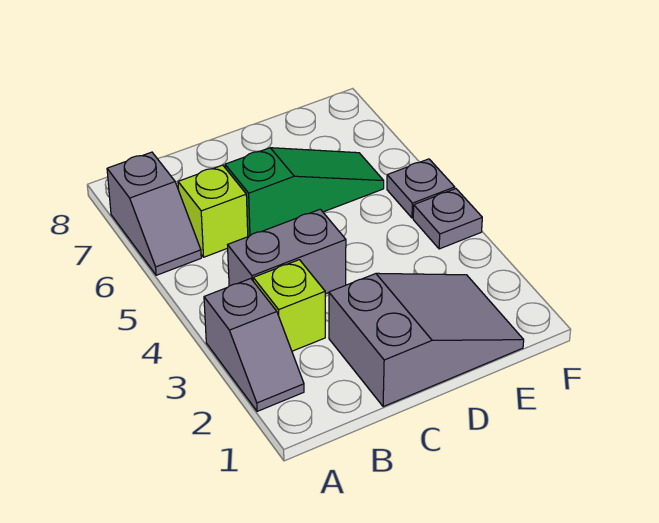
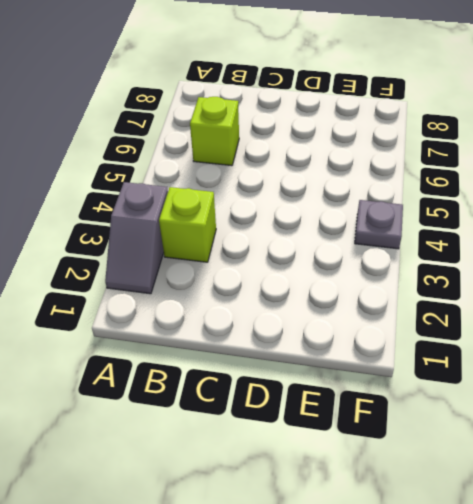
none -> grey slope A6:A7 level 1 top 7
none -> grey brick B4:C4 level 1

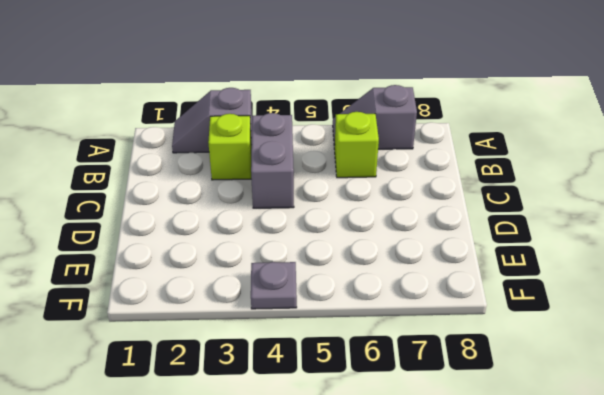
none -> grey slope C1:E2 level 1 top C
none -> green slope C6:E6 level 1 top C

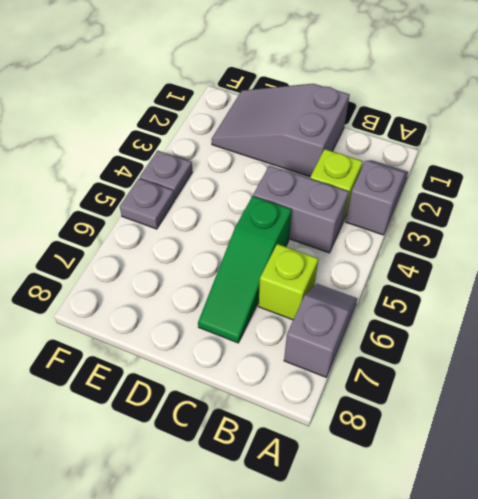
green slope C5:C7 level 1 top 5 -> green slope C6:E6 level 1 top C

